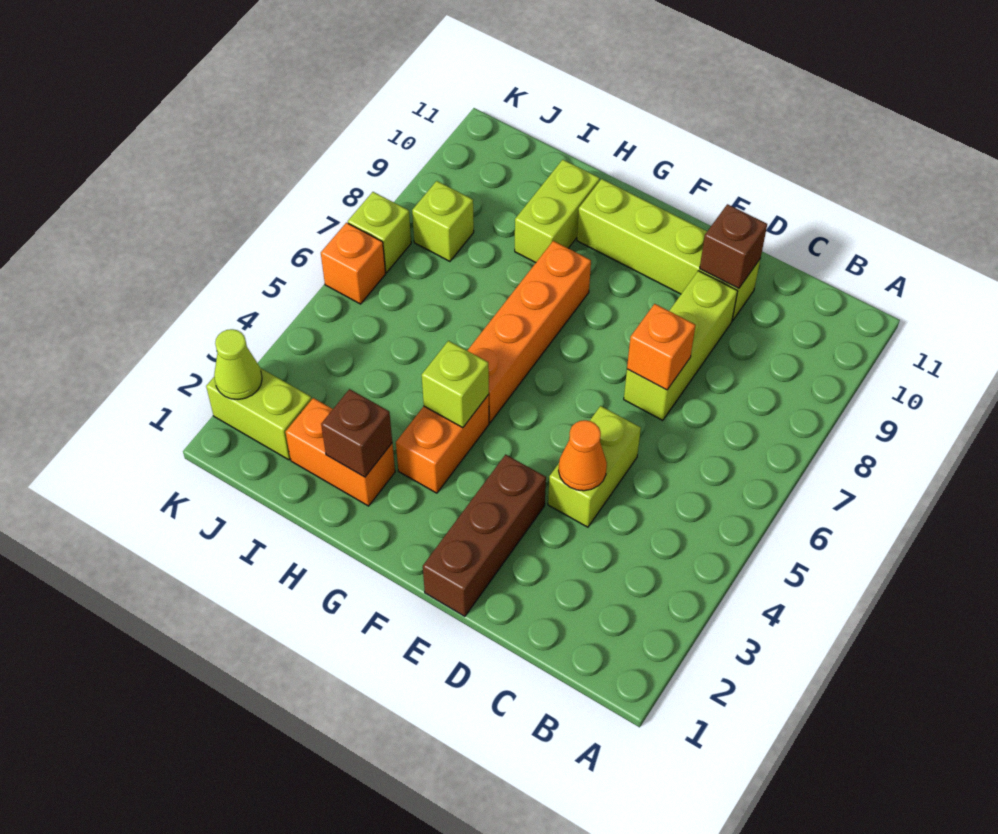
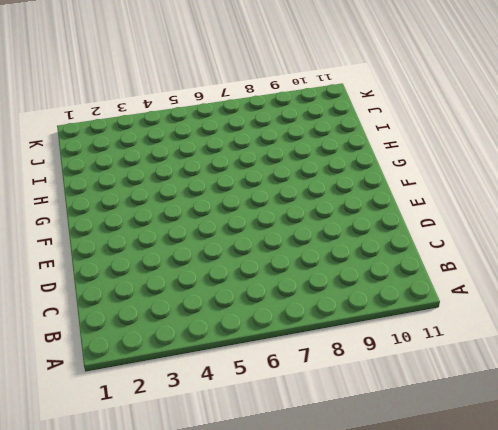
none -> lime brick D4:D5 level 1
none -> lime brick D7:D9 level 1
none -> lime brick D10:G10 level 1

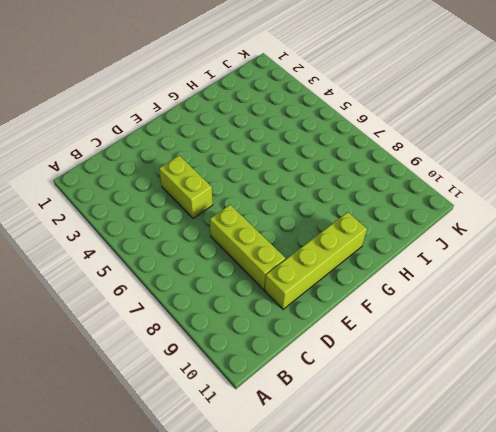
none -> brown brick E1:E3 level 1
none -> orange brick G3:G4 level 1
none -> orange brick G5:G8 level 1

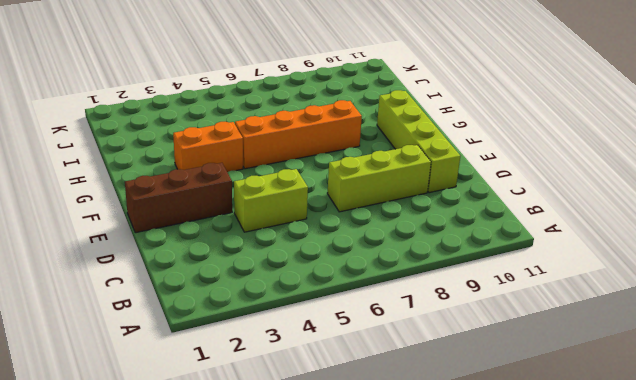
none -> orange brick H2:I2 level 1
none -> lime brick H9:H10 level 1
none -> lime brick J2:K2 level 1

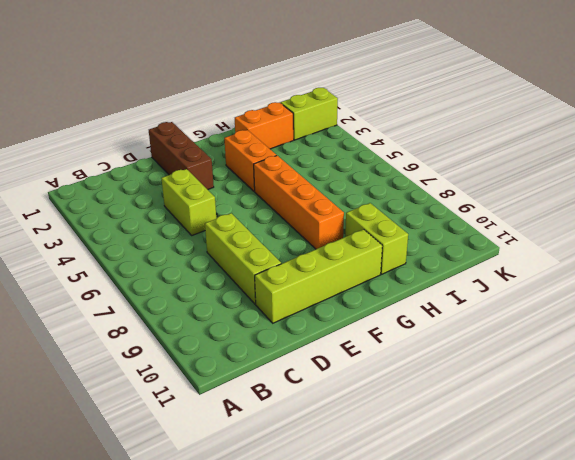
none -> lime brick J8 level 1
none -> orange brick K6 level 1
none -> lime brick K7 level 1

